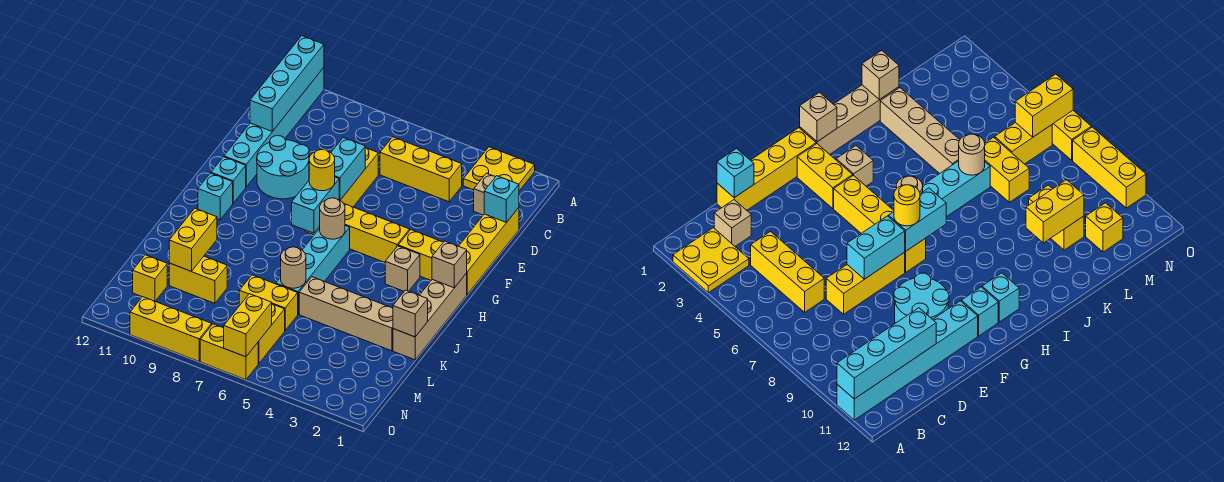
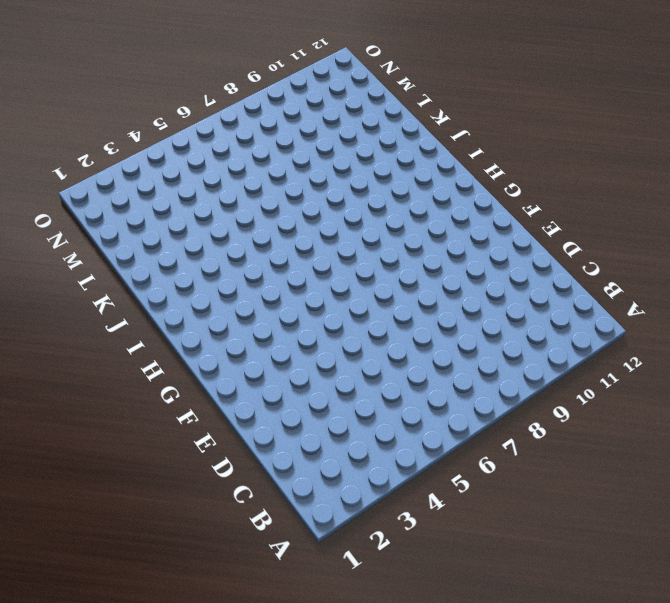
none -> yellow plate A2:B3 level 1
none -> cyan brick A11:F11 level 1
none -> tan brick C2 level 1
none -> yellow brick C4:C6 level 1

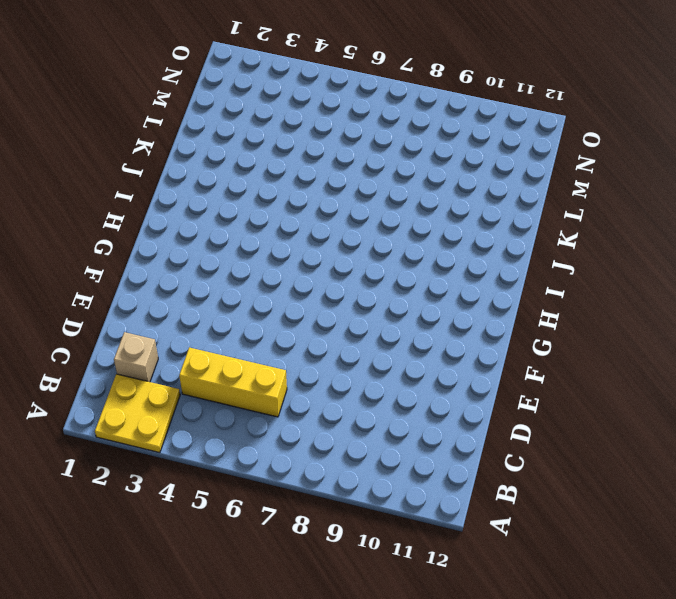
none -> cyan brick A11:F11 level 1
none -> yellow brick D1:G1 level 1
none -> yellow brick D7:F7 level 1
none -> cyan round brick E9:F10 level 1

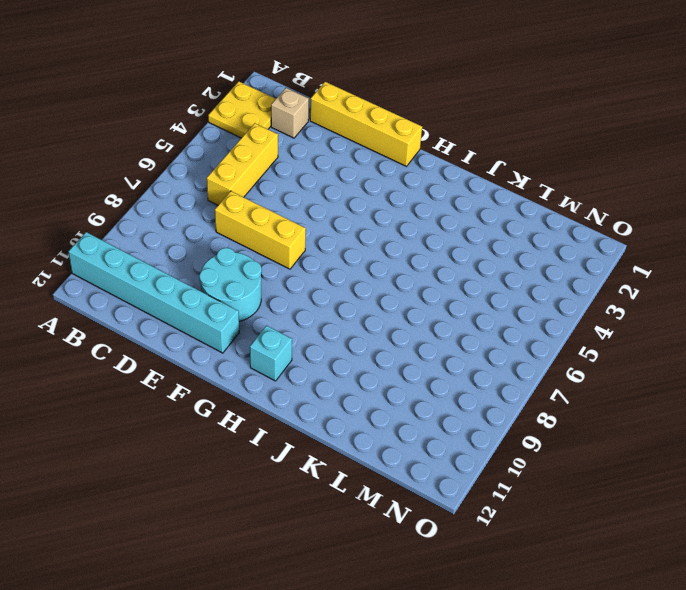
none -> yellow brick G2:G3 level 1
none -> yellow brick G4:G7 level 1
none -> cyan brick G11 level 1
none -> tan brick H1:K1 level 1

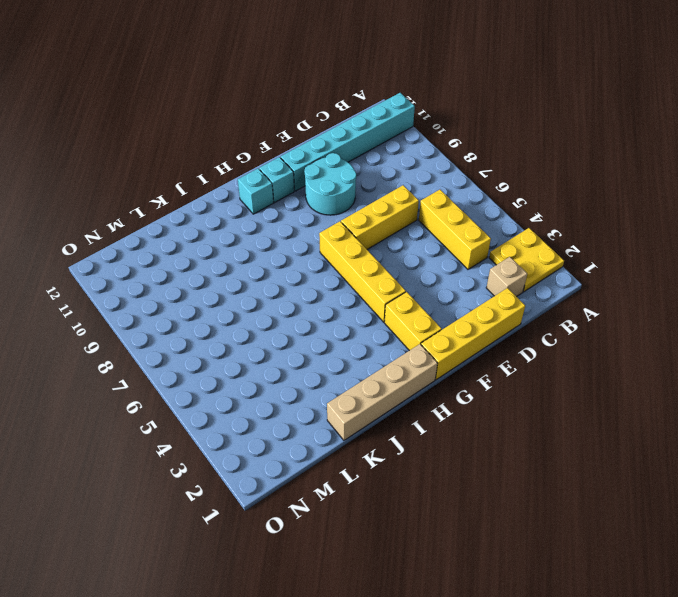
none -> tan brick H3 level 1
none -> cyan brick H6:K6 level 1
none -> tan brick K2:K5 level 1
none -> yellow brick L6:L7 level 1

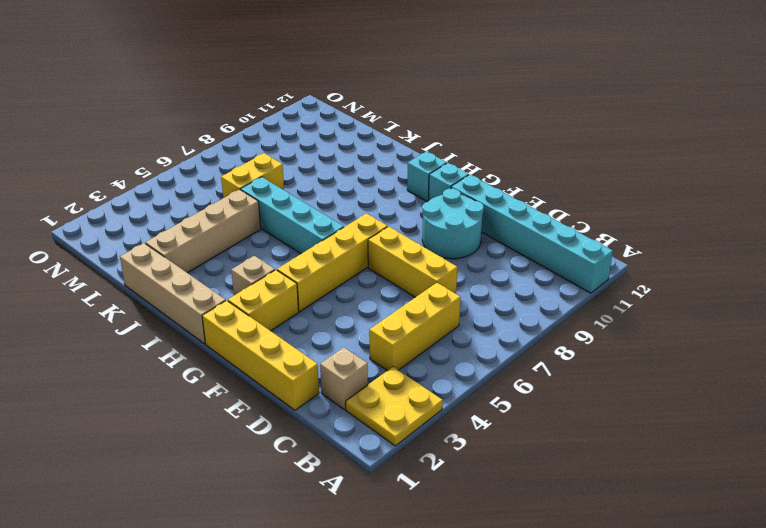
none -> yellow brick L9:L10 level 1
none -> yellow brick M6:N6 level 1
none -> yellow brick M11 level 1
none -> yellow brick O6:O7 level 1

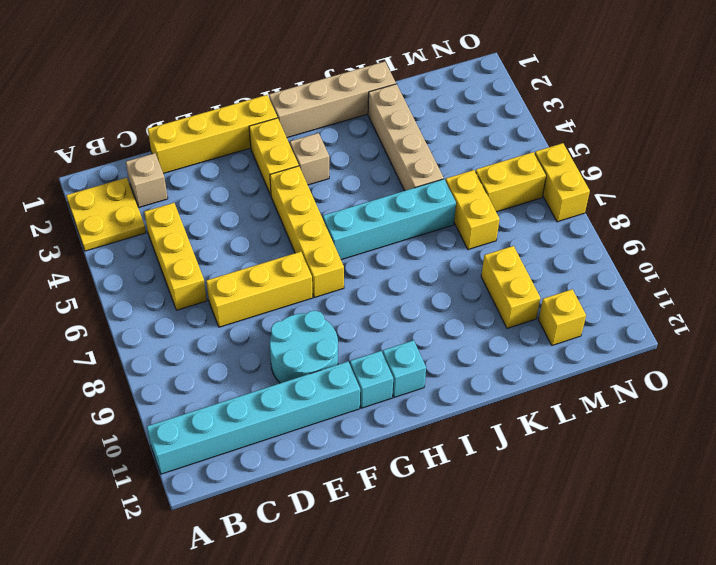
none -> yellow brick O8:O10 level 1
none -> cyan brick A11:D11 level 2
none -> cyan brick D1 level 2
none -> cyan brick E7:F7 level 2

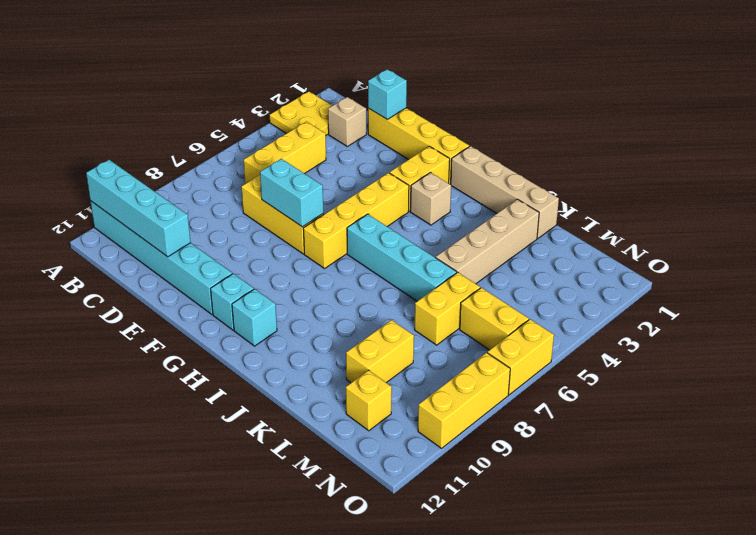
none -> cyan round brick E9:F10 level 1
none -> cyan brick G7:H7 level 2
none -> tan brick H1 level 2
none -> tan round brick H6 level 2

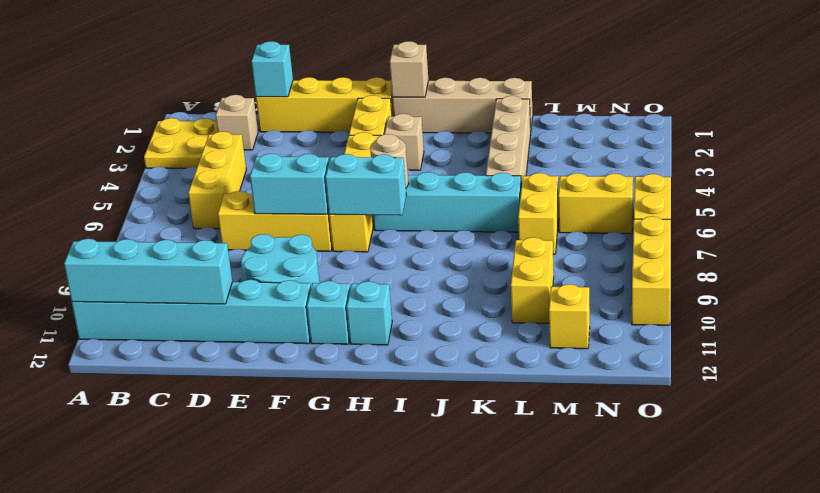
none -> tan brick K1 level 2
none -> tan round brick K6 level 2
none -> yellow brick K10:L10 level 2
none -> yellow brick N6:O6 level 2

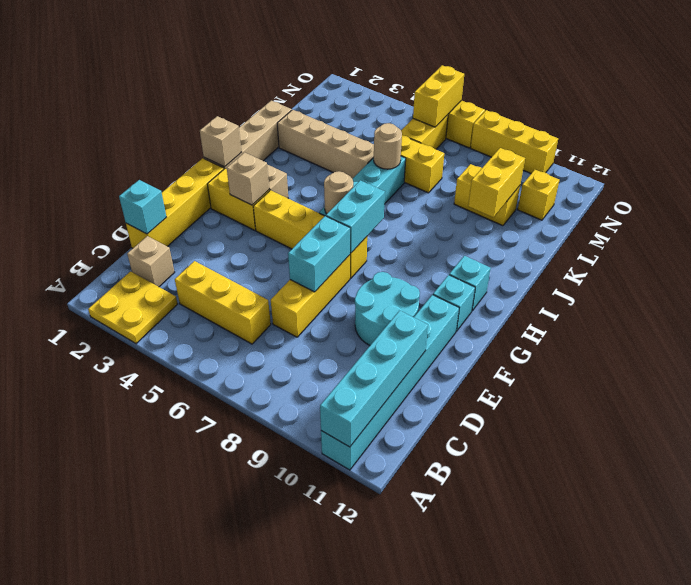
tan brick G3 level 2 -> tan brick K1 level 2
none -> yellow round brick G7 level 3

